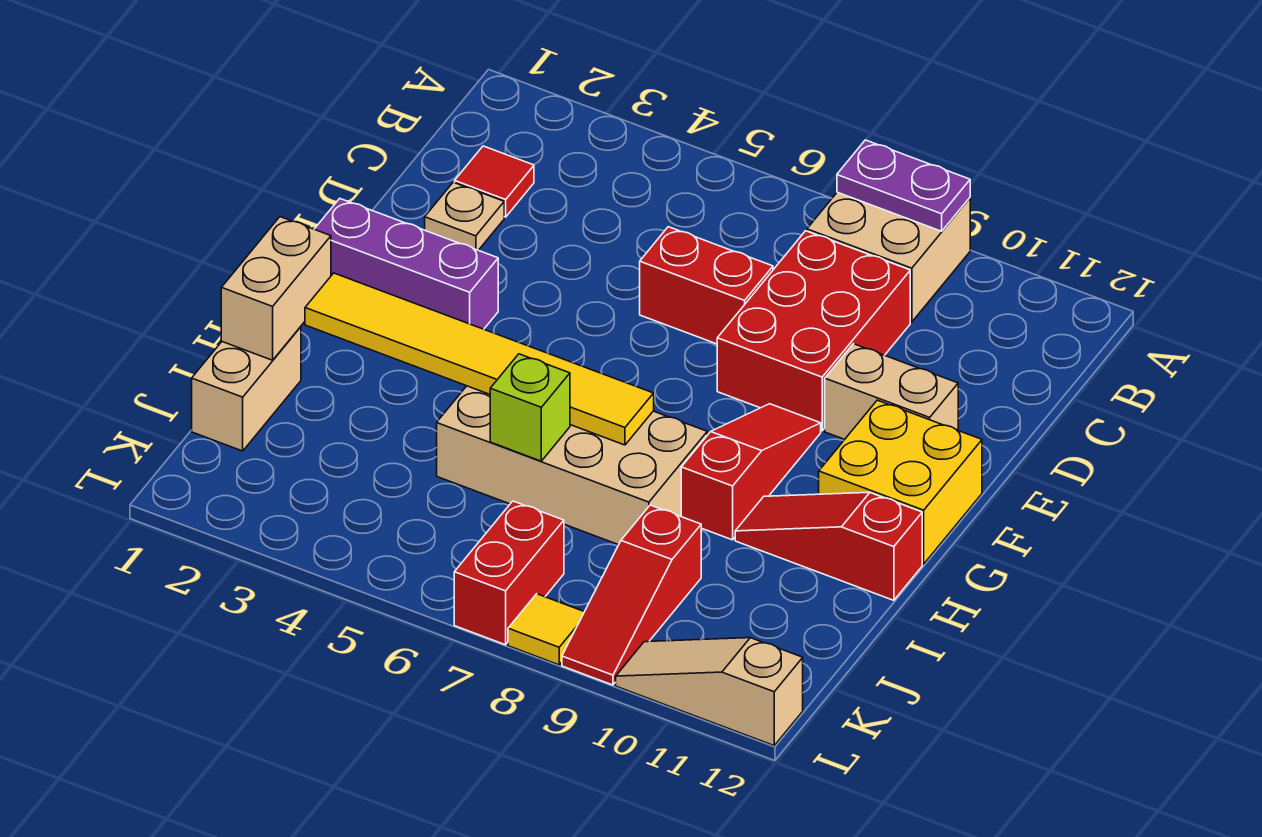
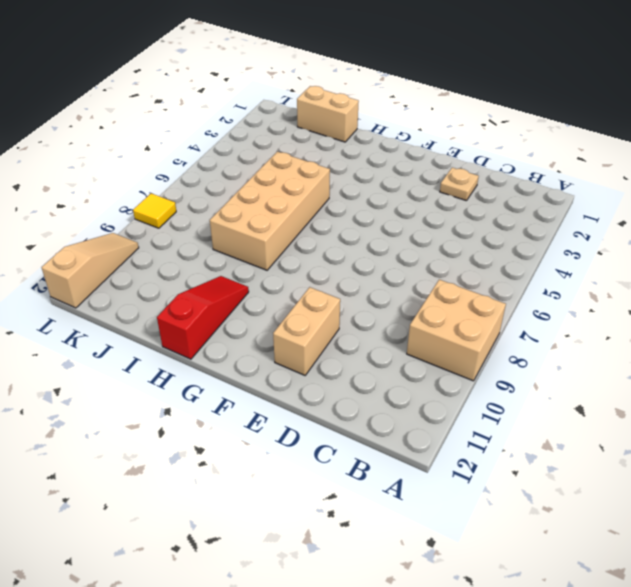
none -> red tile C2 level 1
none -> red brick C8:E9 level 1
none -> red brick D6:D7 level 1

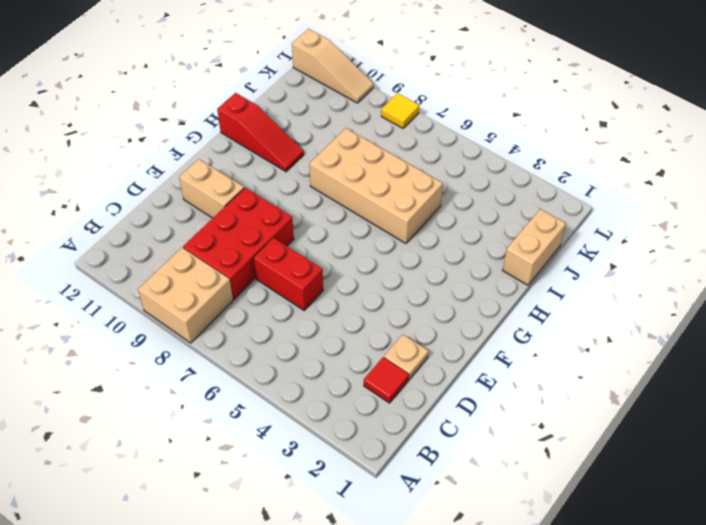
none -> purple brick F1:F3 level 1
none -> red slope F9:H9 level 1 top H
none -> yellow brick F11:G12 level 1

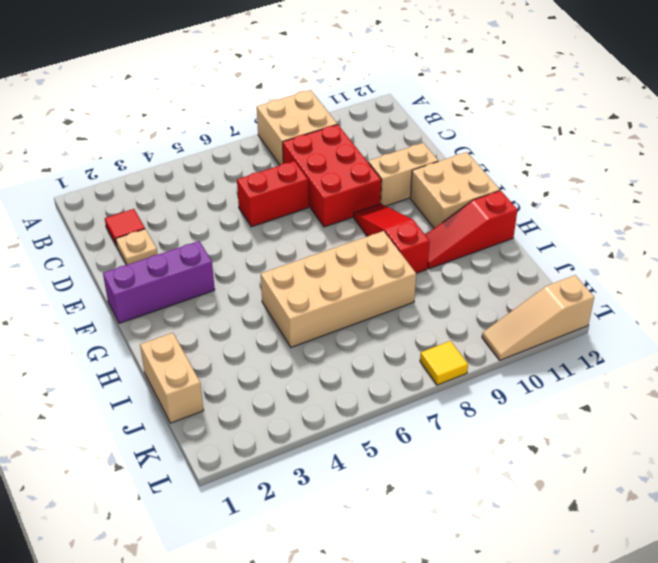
tan brick F11:G12 level 1 -> yellow brick F11:G12 level 1
none -> red slope J9:L9 level 1 top J
none -> red brick K7:L7 level 1
none -> purple plate A8:A9 level 2

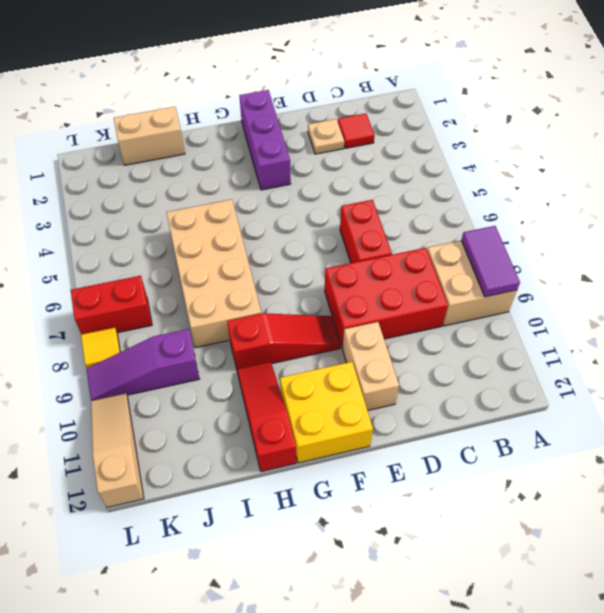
purple tile A8:A9 level 2 -> purple plate A8:A9 level 2
purple slope J9:L9 level 1 top J -> red slope J9:L9 level 1 top J
none -> tan brick H1:I1 level 2
none -> yellow tile H2:H7 level 2
none -> lime brick I6 level 2

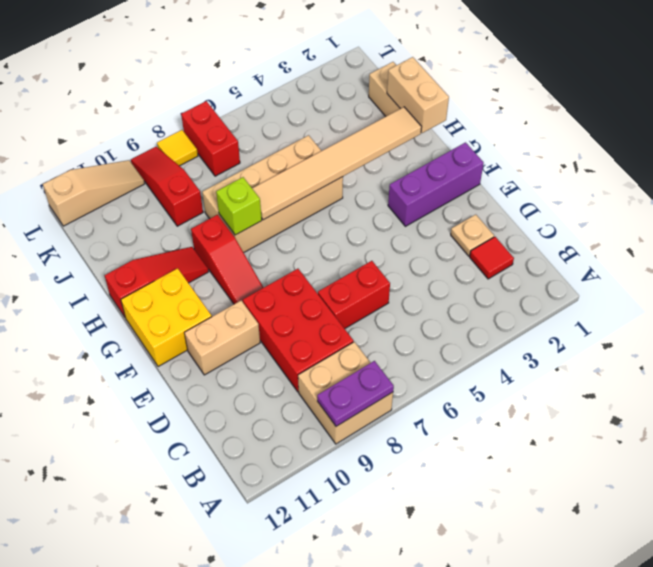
tan tile H2:H7 level 2 -> yellow tile H2:H7 level 2
lime brick H8 level 2 -> lime brick I6 level 2

